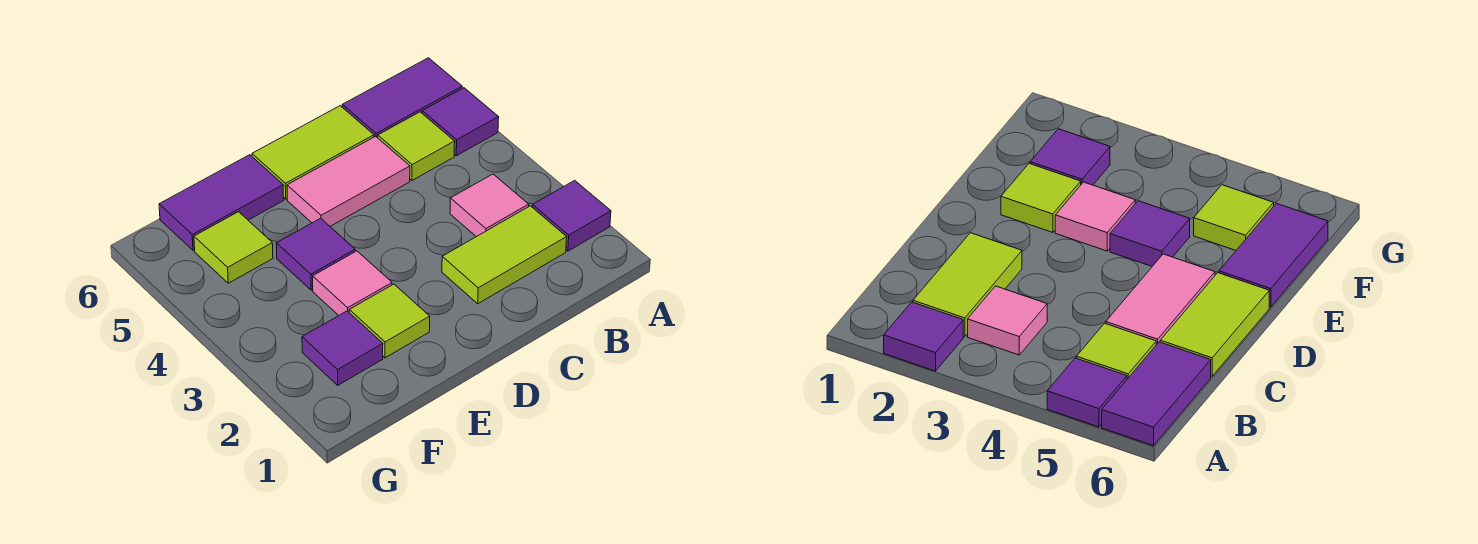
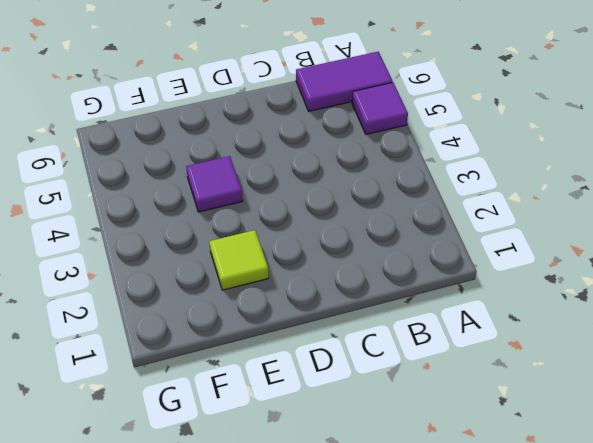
none -> purple tile A2 level 1
none -> lime tile B2:C2 level 1
none -> pink tile B3 level 1

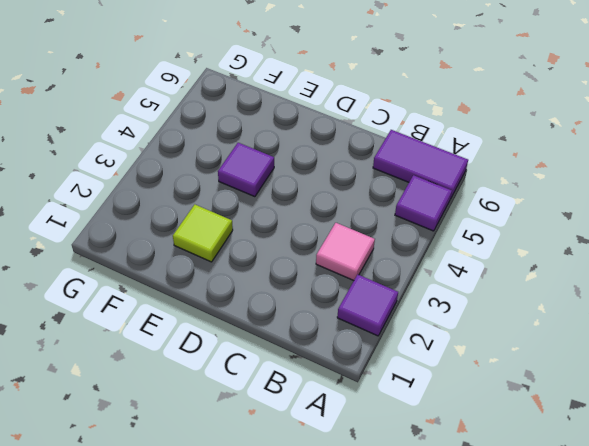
none -> lime tile B2:C2 level 1
none -> lime tile B5 level 1
none -> pink tile C5:D5 level 1

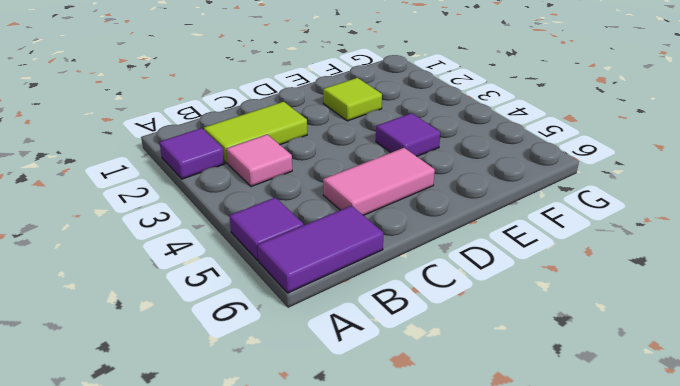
none -> lime tile B5 level 1
none -> lime tile C6:D6 level 1
none -> pink tile E3 level 1

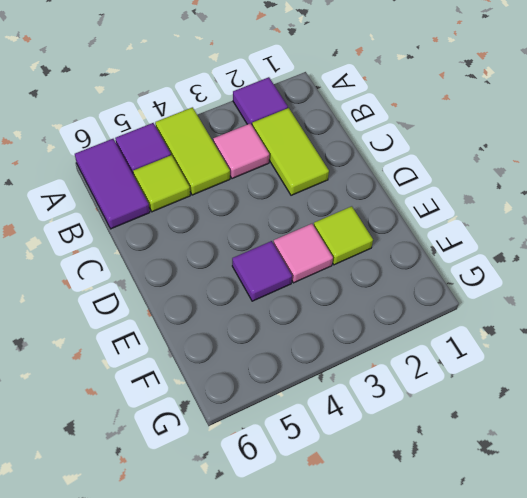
lime tile A4:B4 level 1 -> lime tile C6:D6 level 1
none -> pink tile C5:D5 level 1
none -> purple tile E6:F6 level 1
none -> purple tile F2 level 1

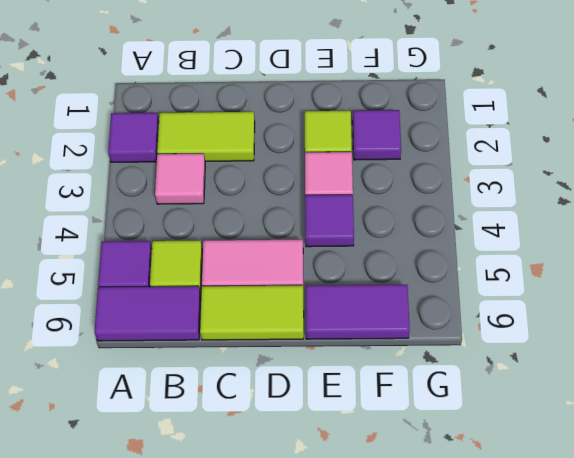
none -> lime tile F5 level 1

